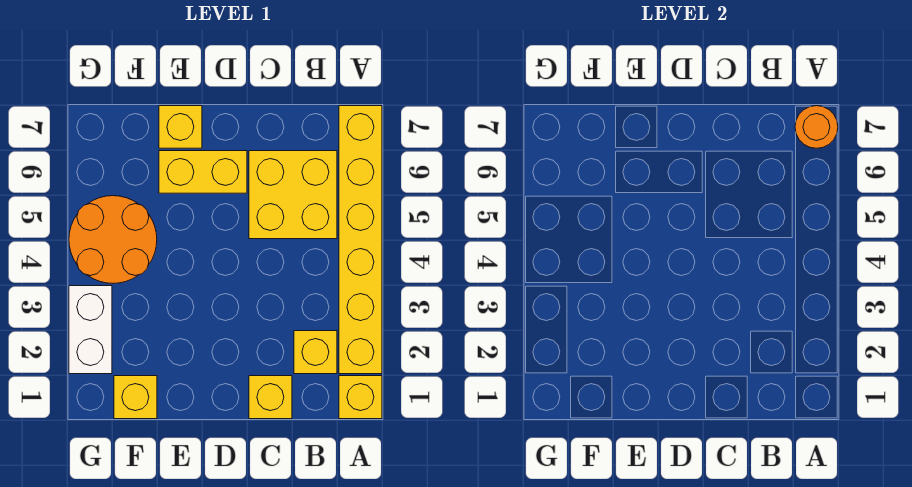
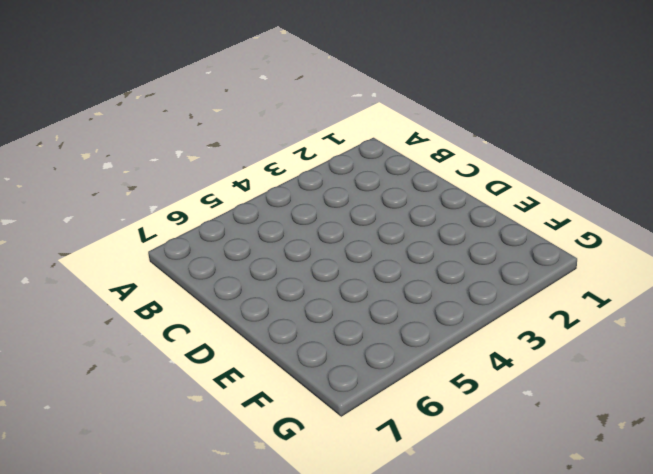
none -> yellow brick A1 level 1
none -> yellow brick A2:A7 level 1

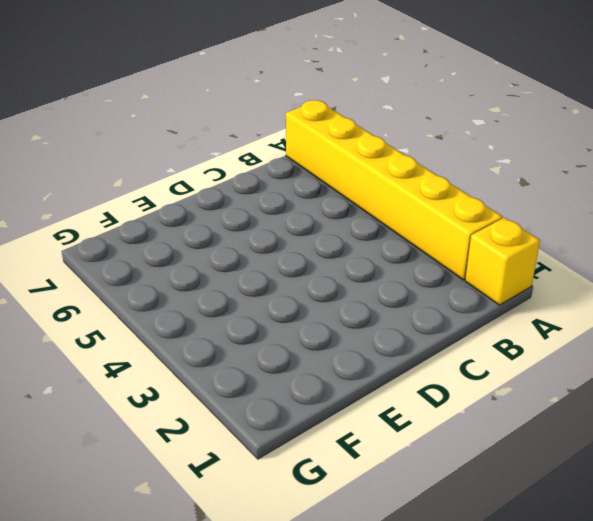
none -> yellow brick B2 level 1
none -> yellow brick B5:C6 level 1

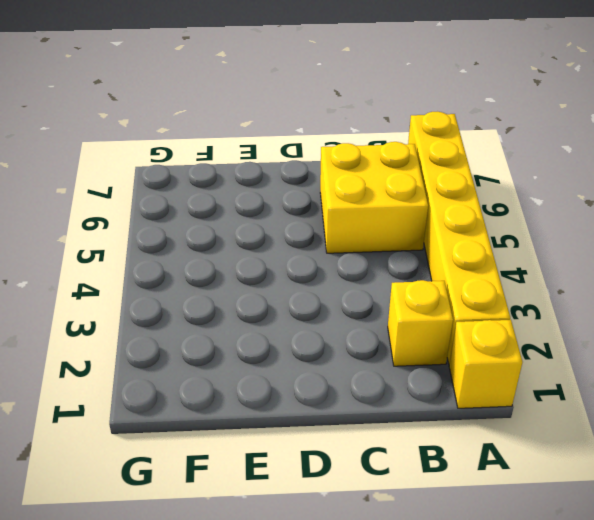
none -> yellow brick C1 level 1
none -> yellow brick D6:E6 level 1

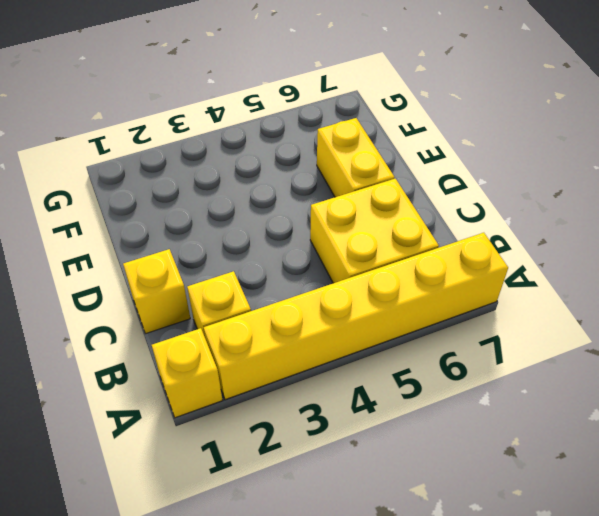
none -> yellow brick E7 level 1
none -> yellow brick F1 level 1

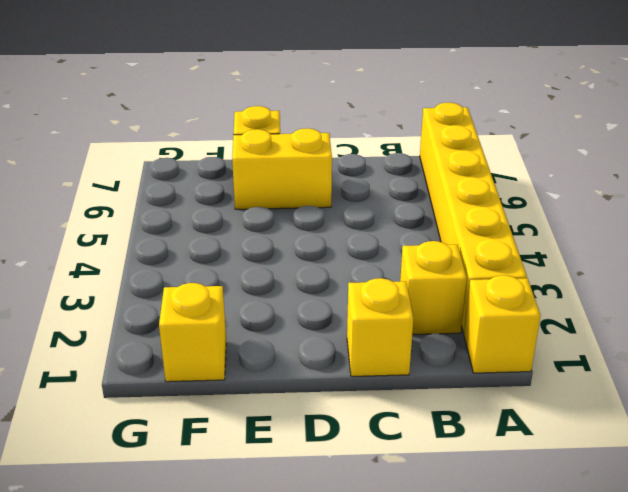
none -> yellow brick B5:C6 level 1
none -> orange round brick F4:G5 level 1

